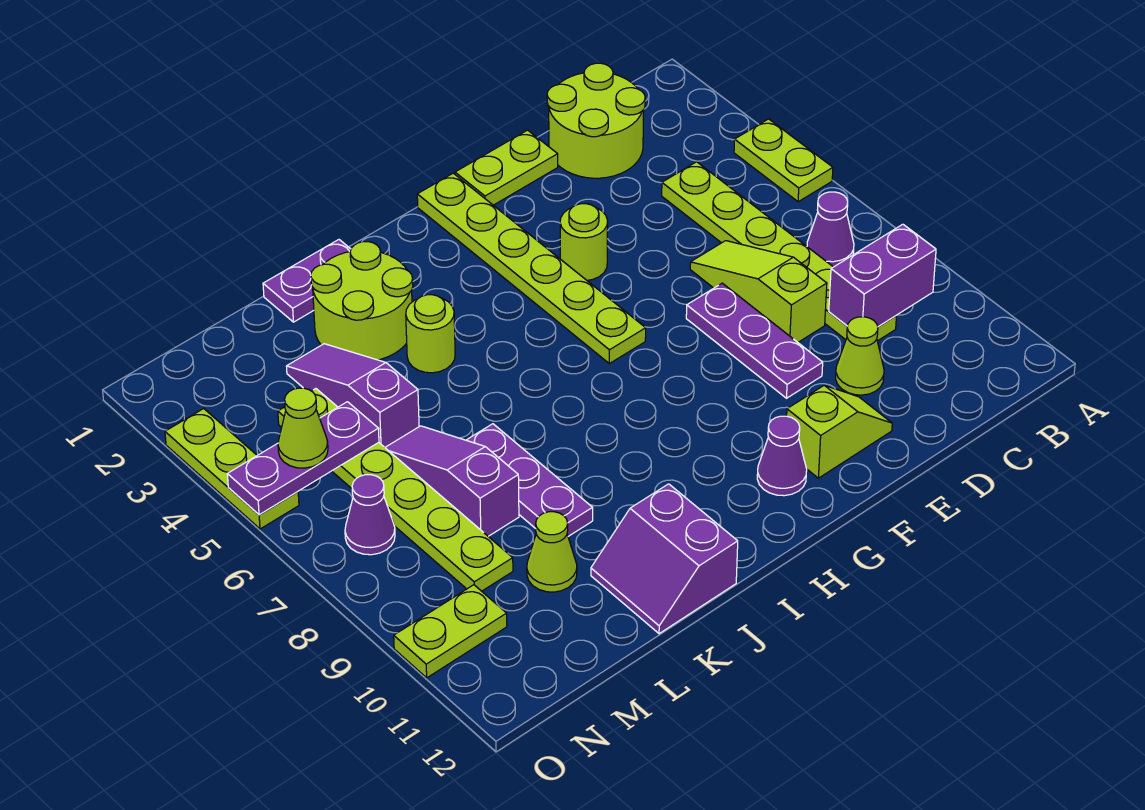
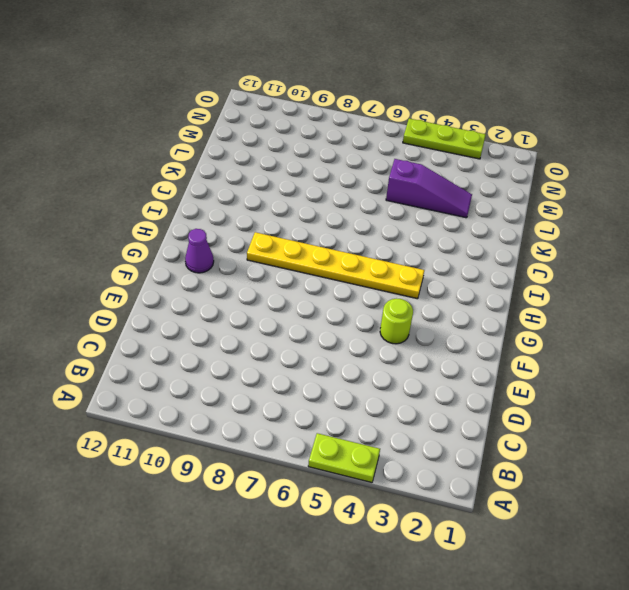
yellow plate H4:H9 level 1 -> none
none -> purple cone B7 level 1
none -> lime round brick C1:D2 level 1
none -> lime plate C4:C9 level 1

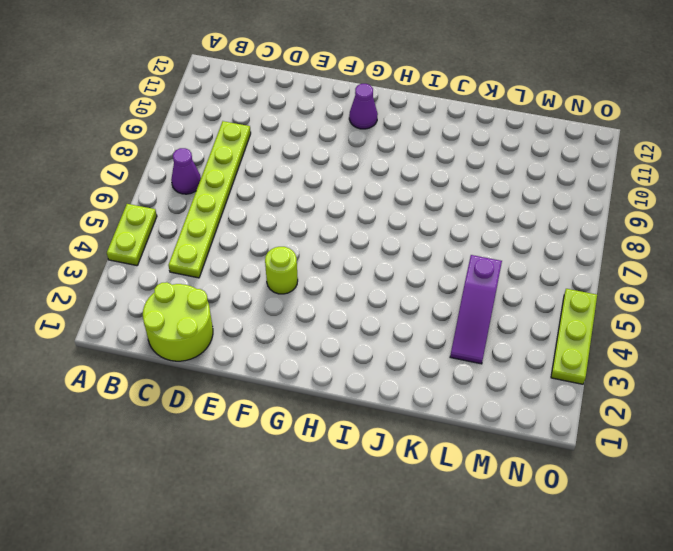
none -> lime slope D6:D8 level 1 top 8
none -> lime cone D10 level 1
none -> lime plate E1:F1 level 1

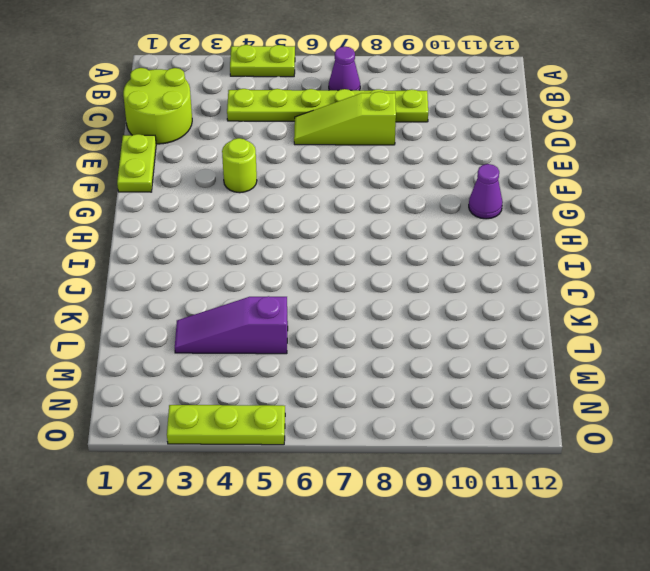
none -> lime cone D10 level 1
none -> purple plate E7:E9 level 1
none -> lime slope E11:F11 level 1 top F

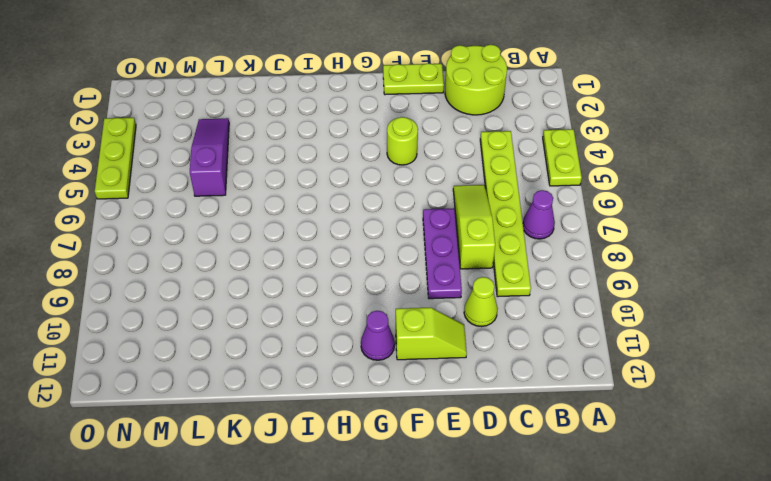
none -> lime plate G1:G6 level 1
none -> purple plate J1:K1 level 1
none -> lime round brick J2:K3 level 1

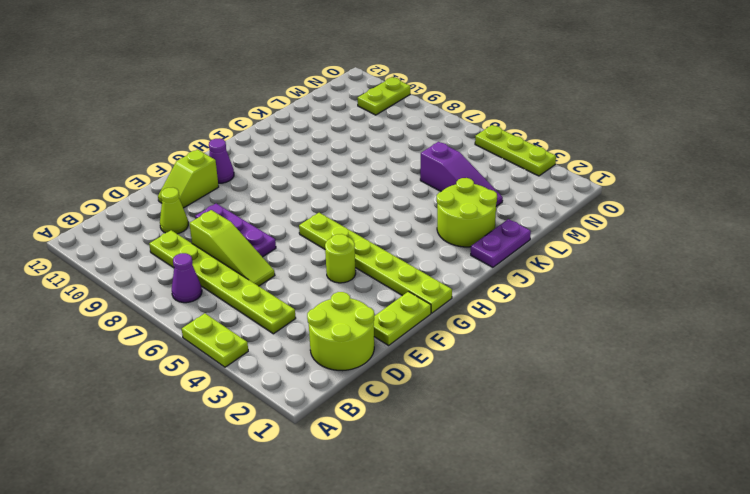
none -> lime round brick J4 level 1
none -> purple slope J11:K12 level 1 top J
none -> purple plate K7:K9 level 1

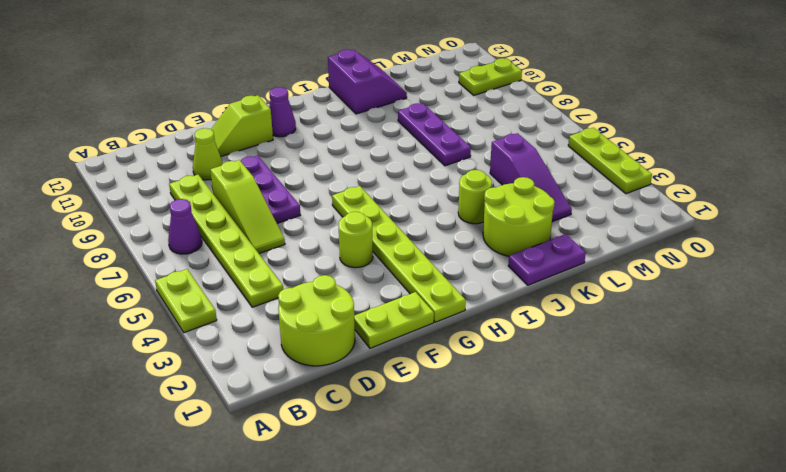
none -> purple slope L6:L8 level 1 top 8
none -> lime cone L10 level 1
none -> lime plate M4:M9 level 1

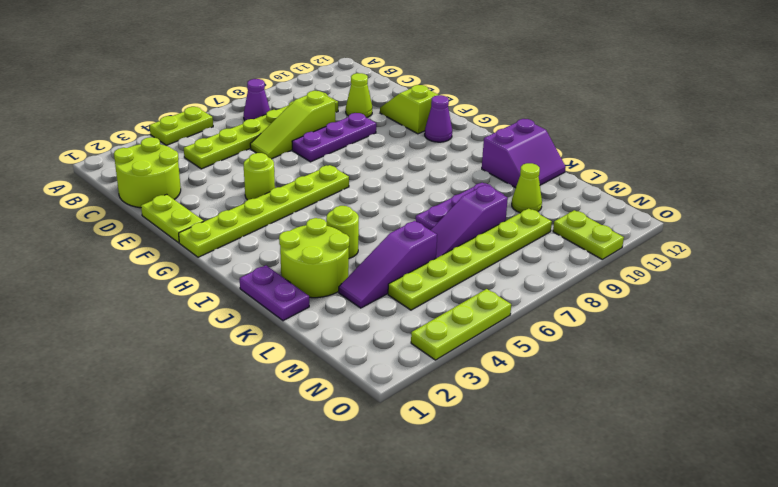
none -> purple cone N7 level 1
none -> purple brick B9:C9 level 2
none -> purple plate M5:O5 level 2

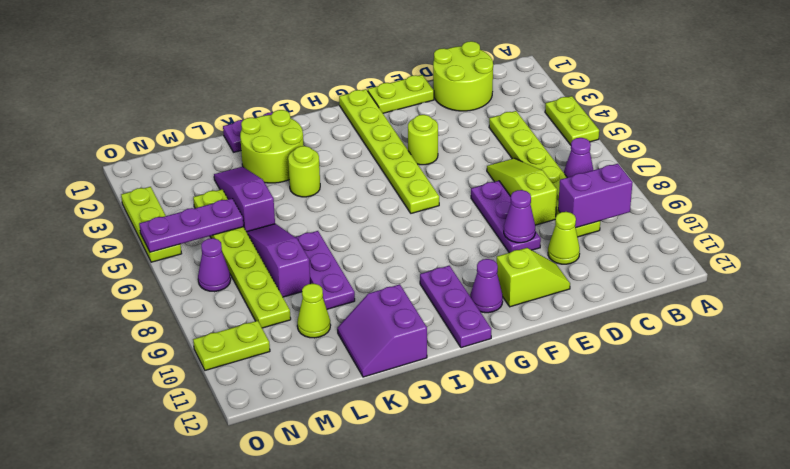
purple cone E9 level 2 -> none
purple plate H10:H12 level 1 -> none
none -> lime cone N5 level 3

